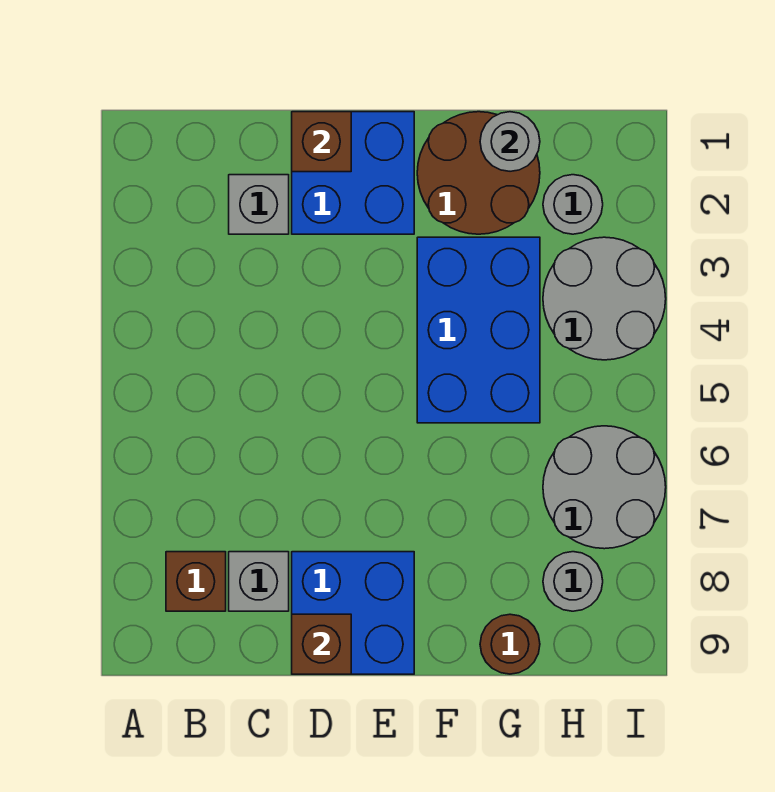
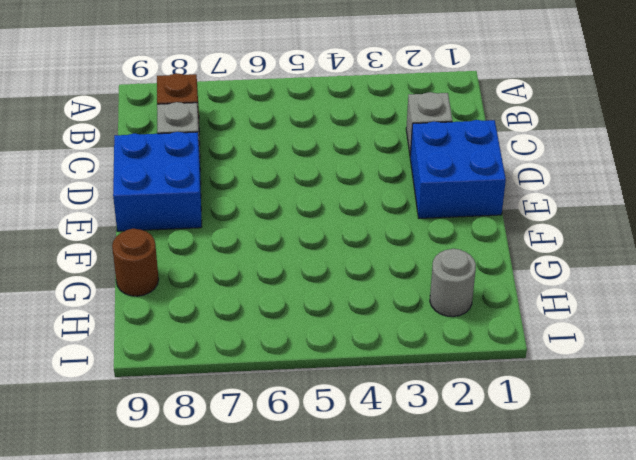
none -> brown round brick F1:G2 level 1
none -> blue brick F3:G5 level 1
none -> grey round brick H3:I4 level 1

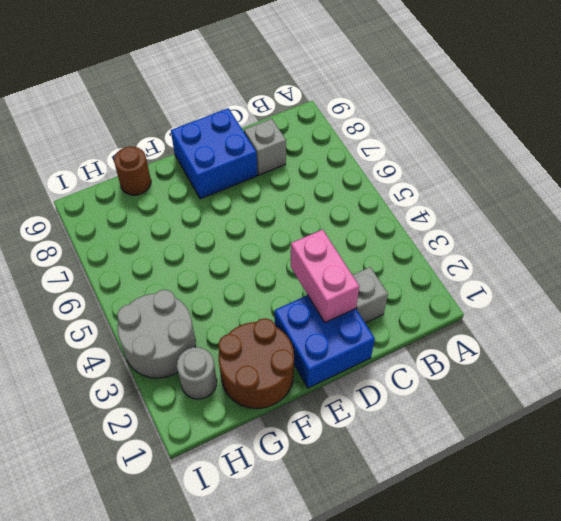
pink brick D2:D3 level 2 -> none
none -> brown brick B8 level 1
none -> blue brick F3:G5 level 1
none -> grey round brick H6:I7 level 1

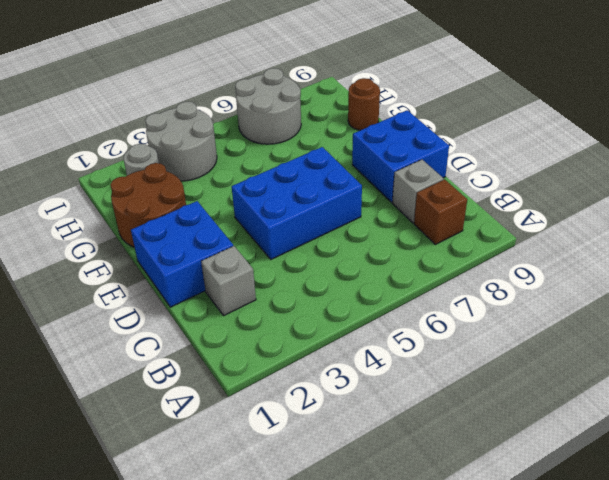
blue brick D4:E6 level 1 -> blue brick F3:G5 level 1
none -> grey round brick H8 level 1
none -> brown brick D1 level 2
none -> brown brick D9 level 2

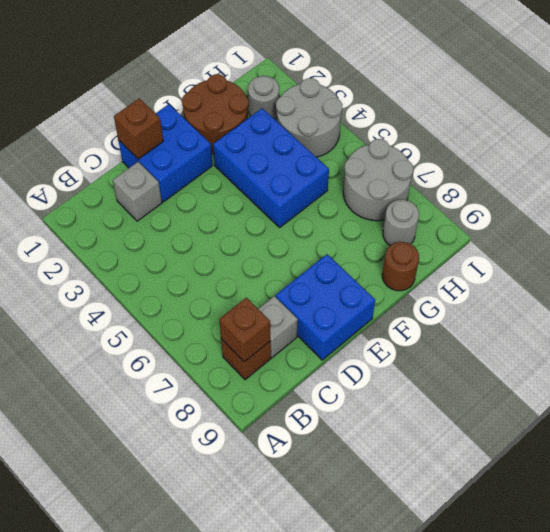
brown brick B8 level 2 -> brown brick D9 level 2
none -> grey round brick G1 level 2

